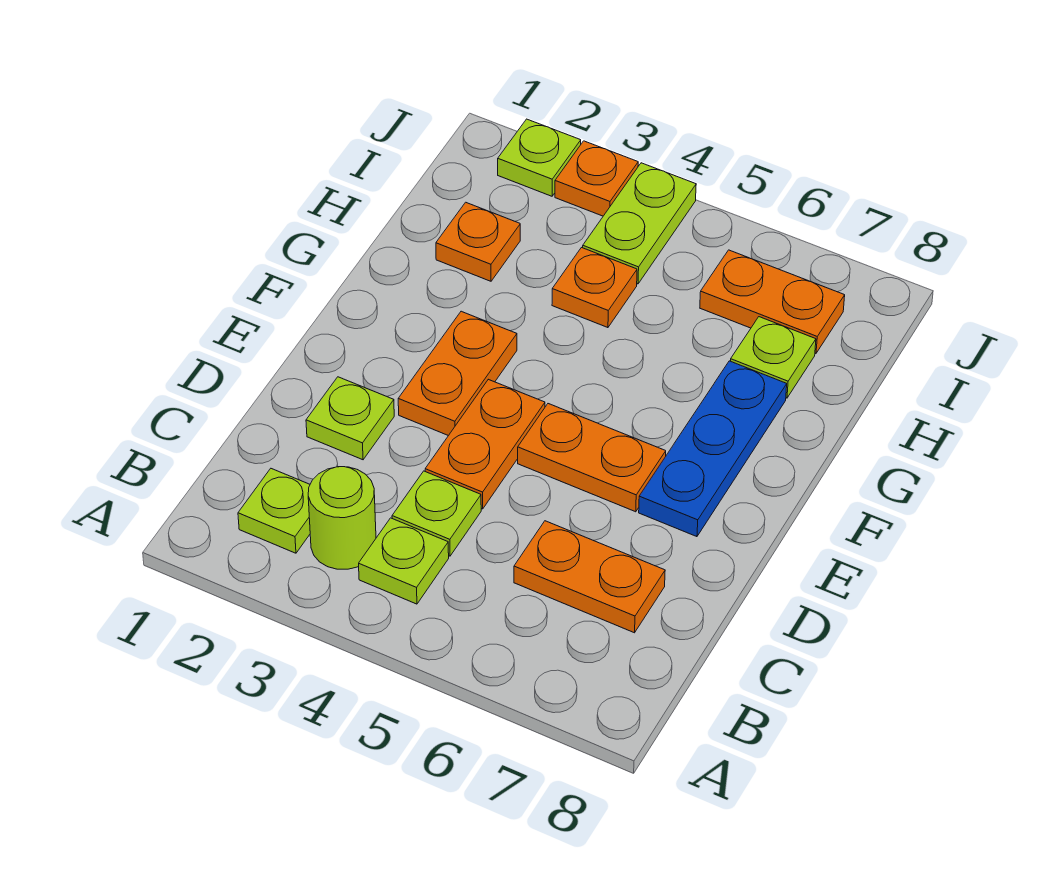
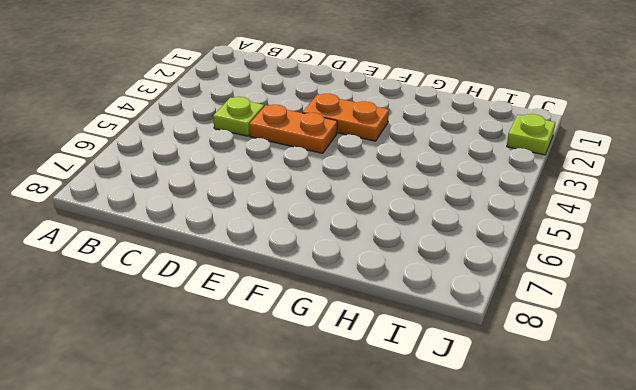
none -> lime plate B2 level 1
none -> lime round brick B3 level 1
none -> lime plate B4 level 1

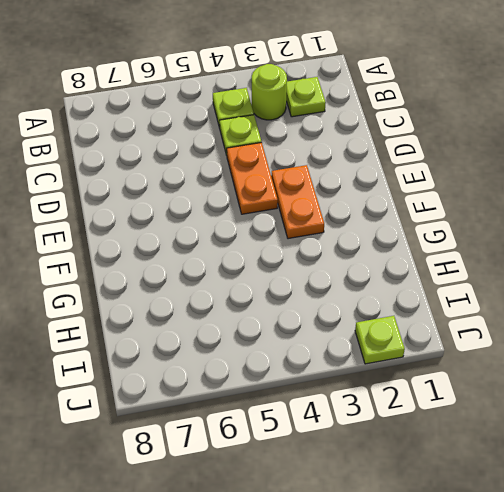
none -> orange plate C6:C7 level 1
none -> lime plate D2 level 1
none -> orange plate E5:E6 level 1

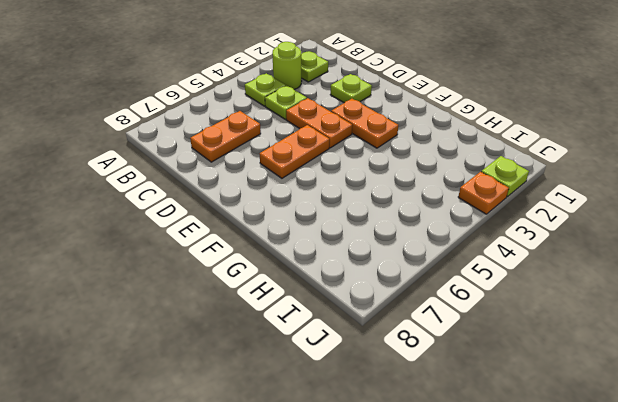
none -> blue plate E7:G7 level 1
none -> orange plate H2 level 1
none -> orange plate H4 level 1

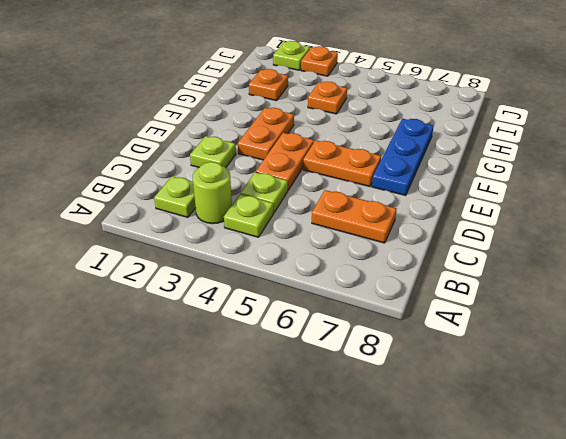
none -> lime plate H7 level 1
none -> lime plate I4:J4 level 1
none -> orange plate I6:I7 level 1

